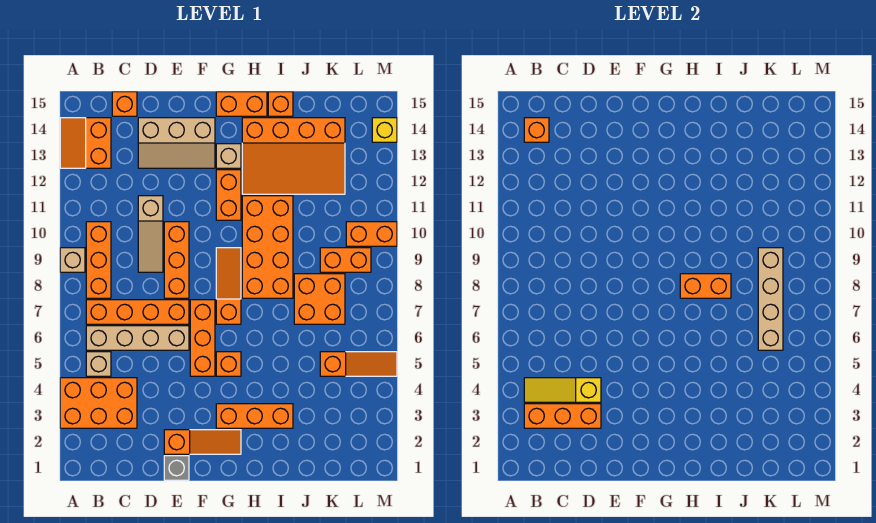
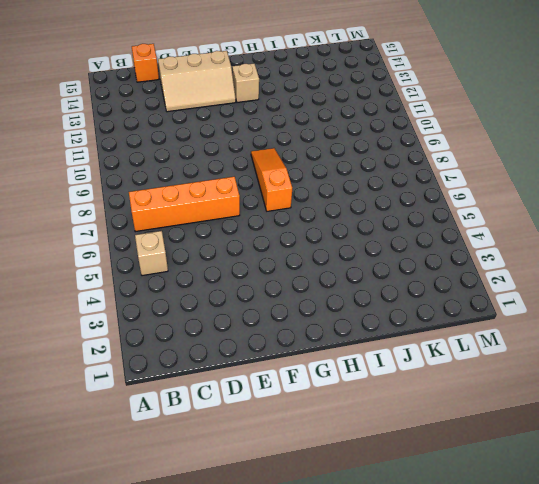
none -> orange brick A3:C4 level 1
none -> tan brick A9 level 1
none -> orange slope A13:B14 level 1 top B
none -> tan brick B6:E6 level 1

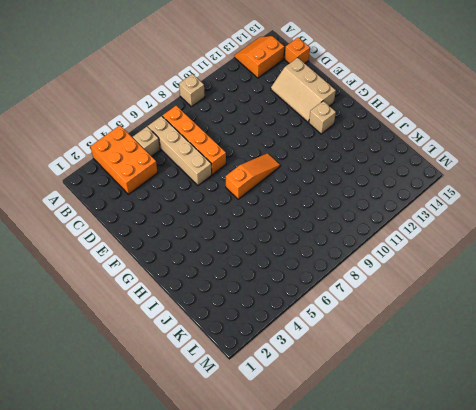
none -> orange brick B8:B10 level 1
none -> tan slope D9:D11 level 1 top 11
none -> grey brick E1 level 1
none -> orange slope E2:G2 level 1 top E

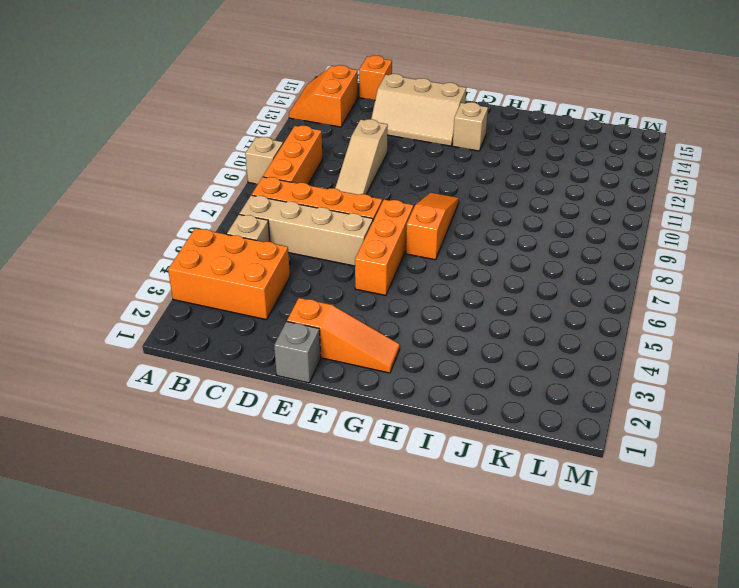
none -> orange brick E8:E10 level 1
none -> orange brick G3:I3 level 1
none -> orange brick G5 level 1
none -> orange brick G11:G12 level 1

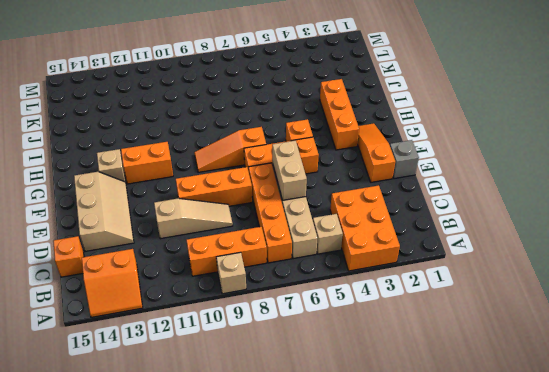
tan brick D6:E6 level 2 -> none
none -> orange brick G15:H15 level 1
none -> orange brick H8:I11 level 1
none -> orange slope H12:K14 level 1 top 14
none -> orange brick I15 level 1

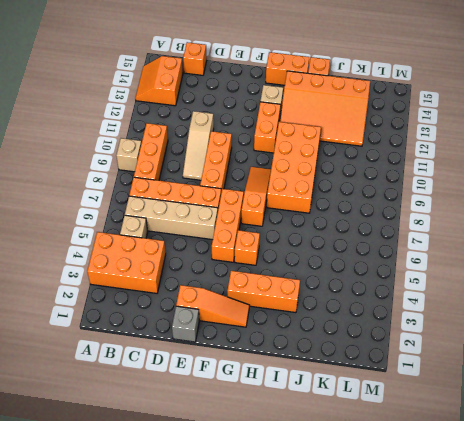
none -> tan slope D13:F14 level 1 top 14
none -> orange brick J7:K8 level 1
none -> orange slope K5:M5 level 1 top K
none -> orange brick K9:L9 level 1

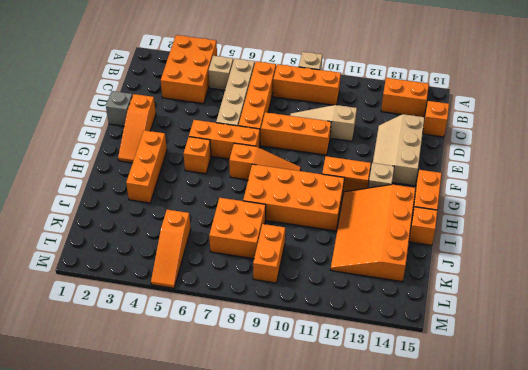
none -> orange brick L10:M10 level 1
none -> yellow brick M14 level 1
none -> orange brick B3:D3 level 2
none -> yellow slope B4:D4 level 2 top D

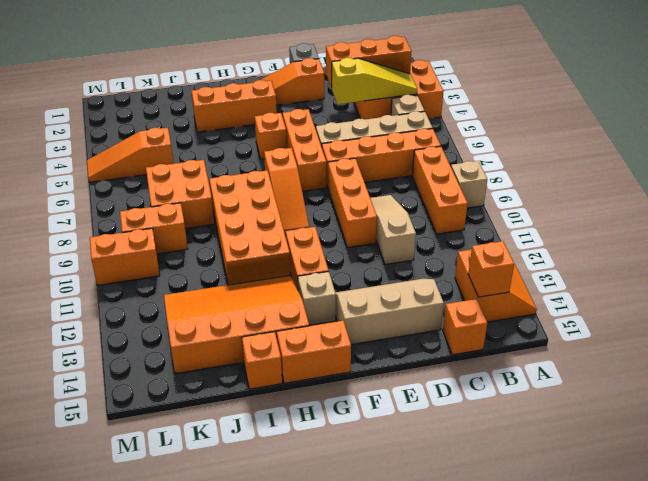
none -> yellow brick M14 level 1
none -> orange brick H8:I8 level 2
none -> tan brick K6:K9 level 2

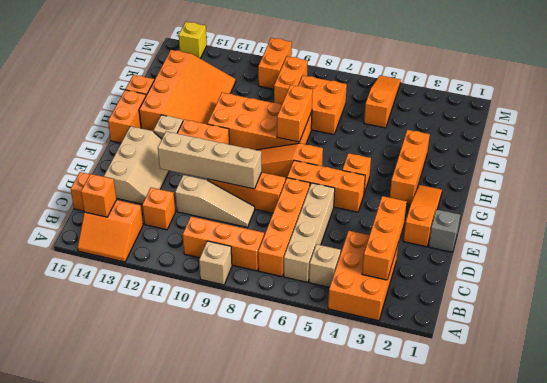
orange brick C12 level 1 -> none
tan brick E9:E12 level 2 -> tan brick K6:K9 level 2
none -> yellow slope B4:D4 level 2 top D

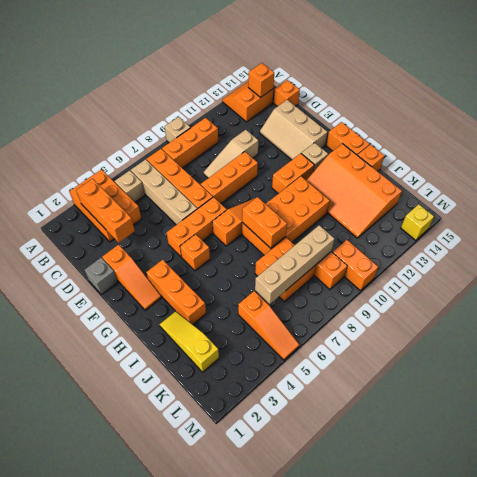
yellow slope I2:K2 level 1 top K -> yellow slope B4:D4 level 2 top D

